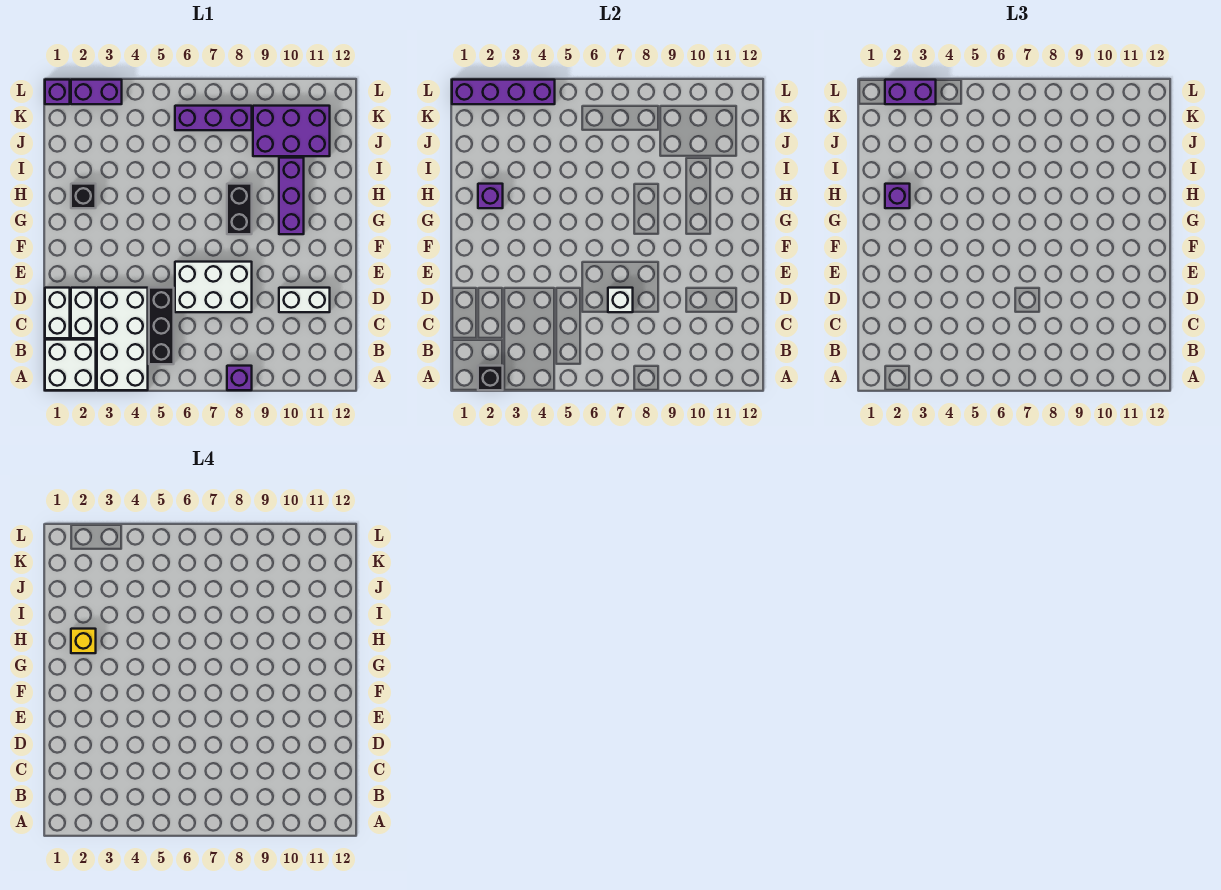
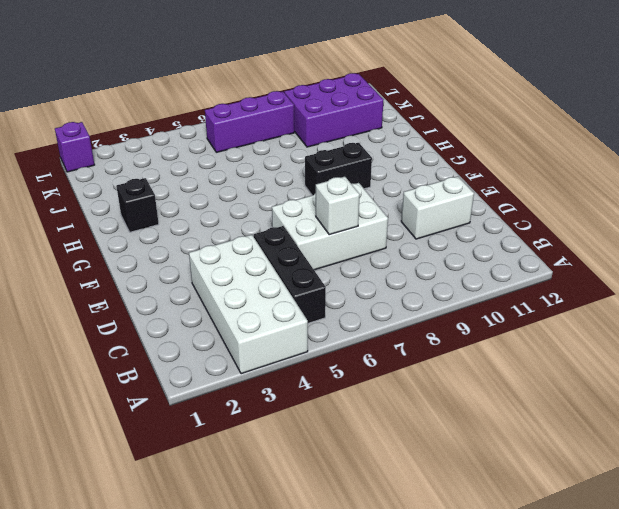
black brick G8:G9 level 1 -> black brick G8:H8 level 1
none -> white brick A1:B2 level 1
none -> purple brick A8 level 1
none -> white brick C1:D1 level 1

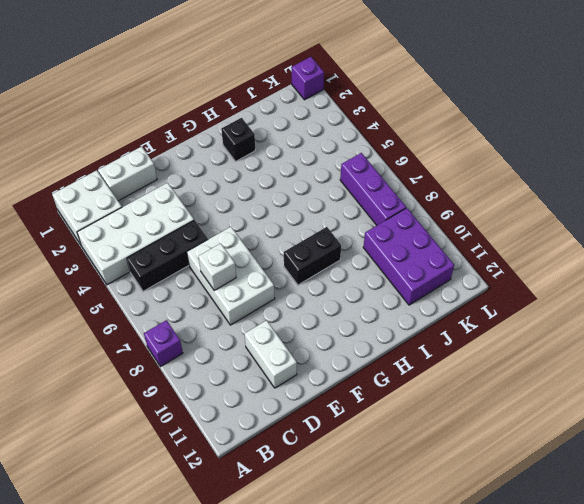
none -> white brick C2:D2 level 1
none -> purple brick G10:I10 level 1
none -> purple brick L2:L3 level 1

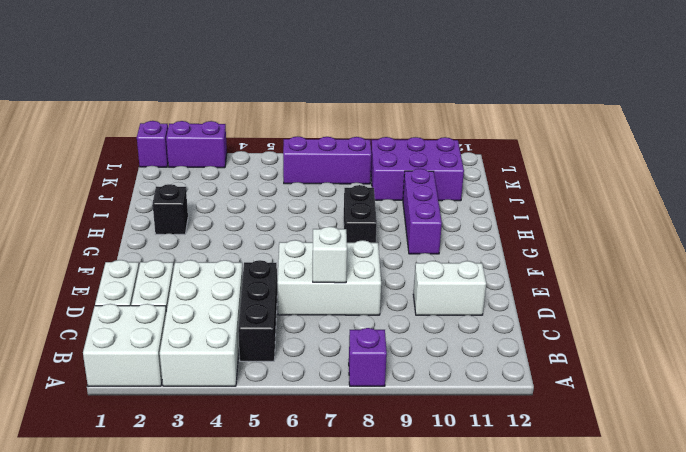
none -> black brick A2 level 2
none -> purple brick H2 level 2
none -> purple brick L1:L4 level 2

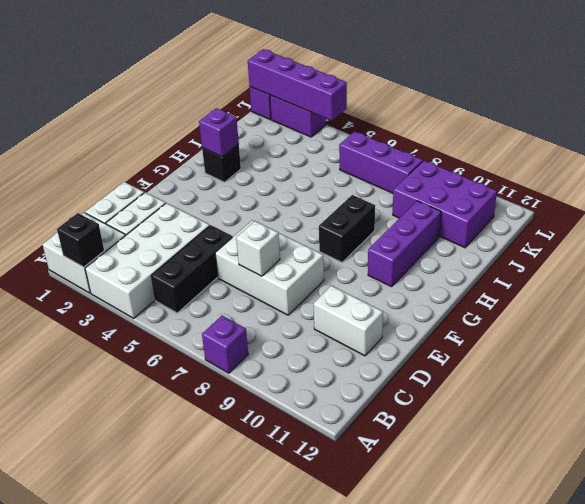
none -> purple brick H2 level 3
none -> purple brick L2:L3 level 3
none -> yellow brick H2 level 4

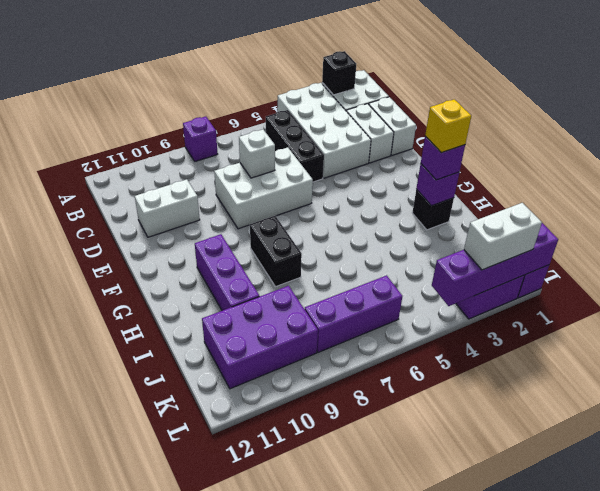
white brick L2:L3 level 3 -> purple brick L2:L3 level 3

